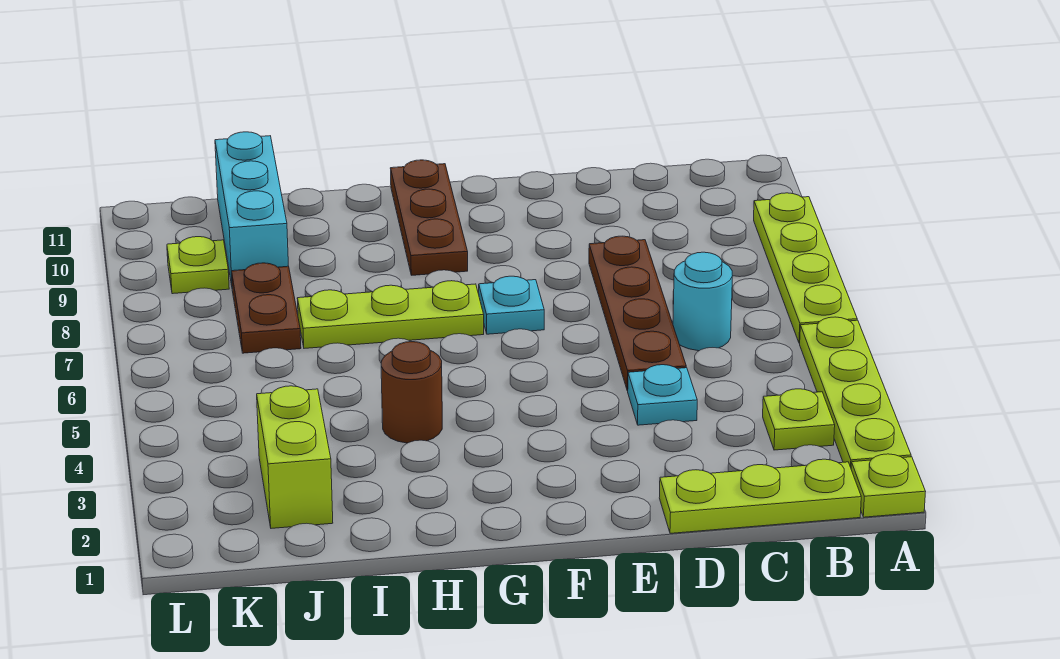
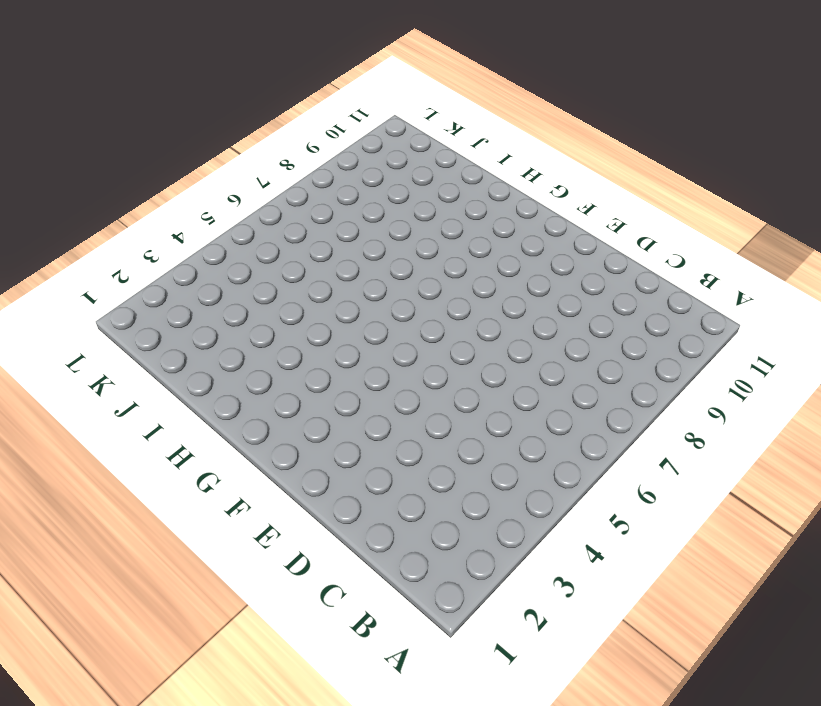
none -> lime plate A1 level 1
none -> lime plate A2:A5 level 1
none -> lime plate A6:A9 level 1

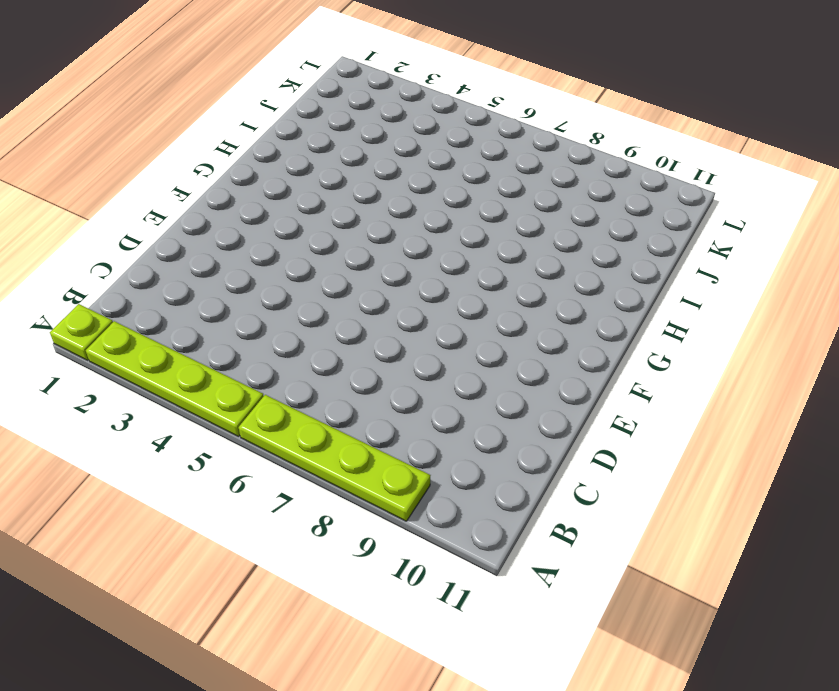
none -> lime plate B1:D1 level 1
none -> lime plate B3 level 1
none -> cyan round brick C6 level 1

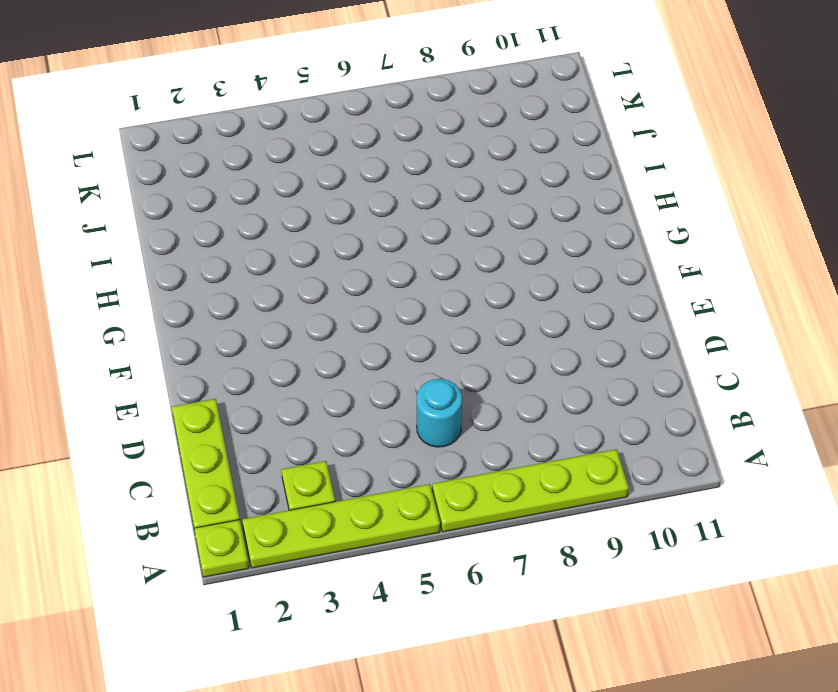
none -> cyan plate D4 level 1
none -> brown plate D5:D8 level 1
none -> cyan plate F7 level 1

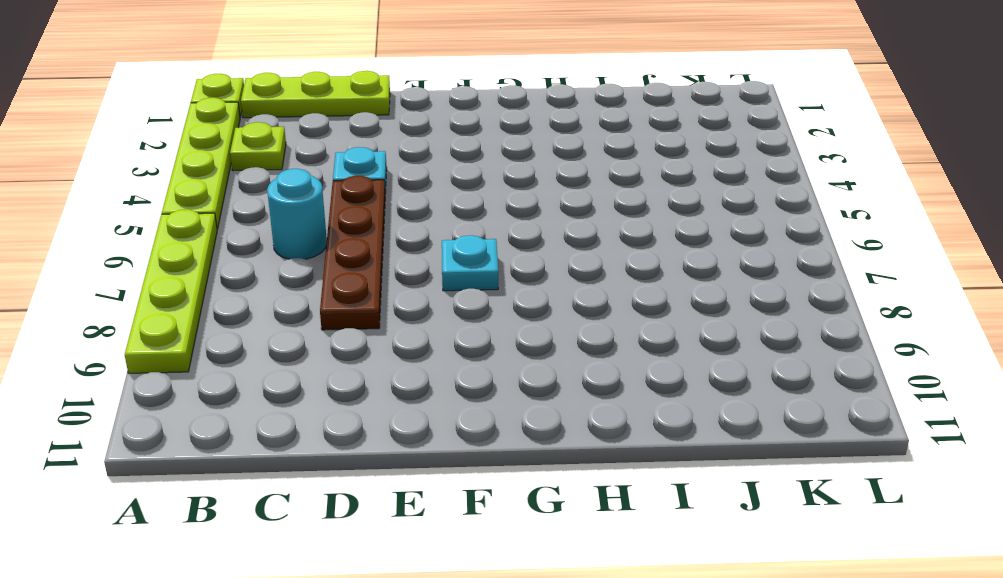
none -> lime plate G7:I7 level 1
none -> brown plate G9:G11 level 1
none -> brown round brick H4 level 1

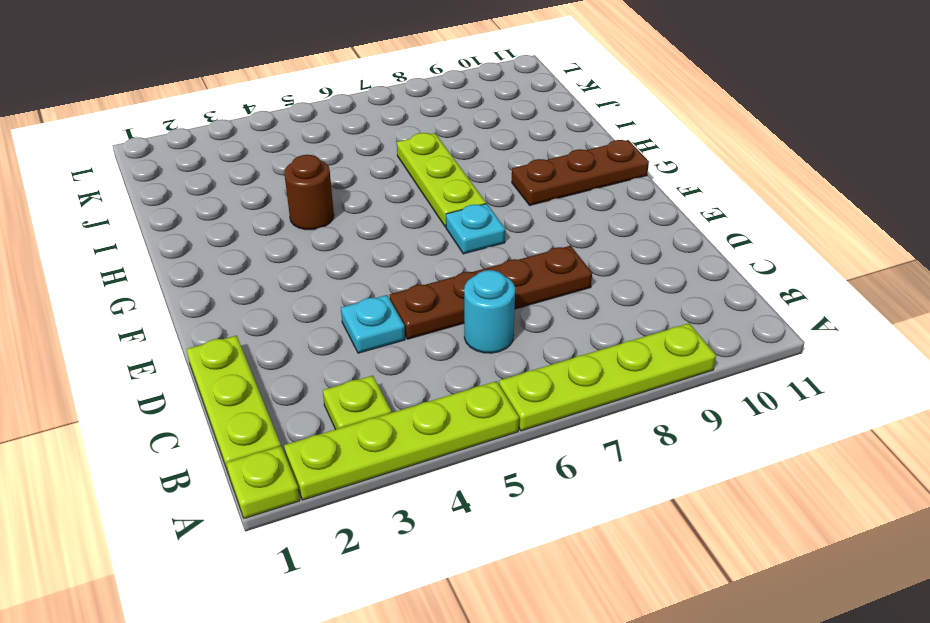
none -> lime brick J2:J3 level 1
none -> brown plate J7:J8 level 1
none -> cyan brick J9:J11 level 1

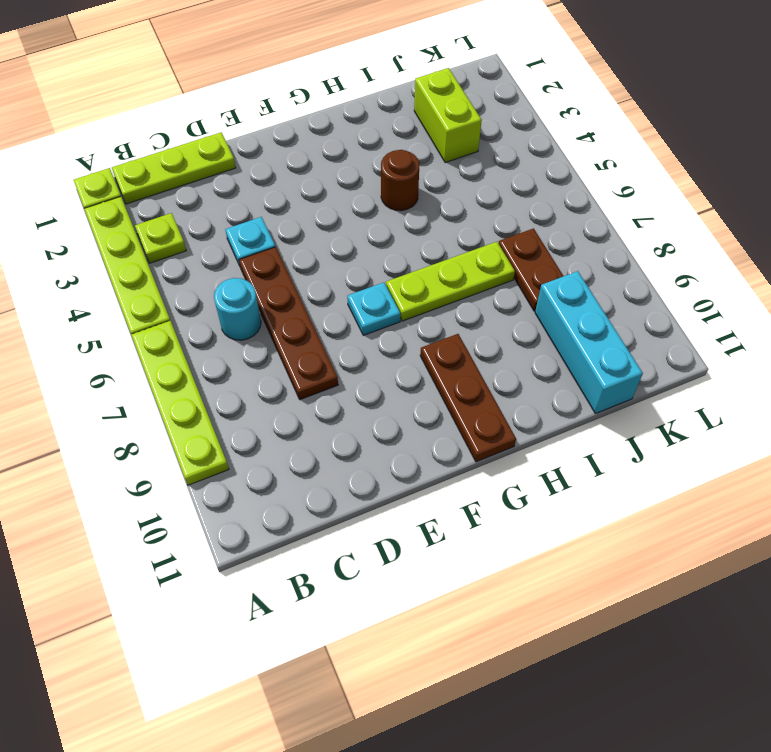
none -> lime plate K9 level 1

